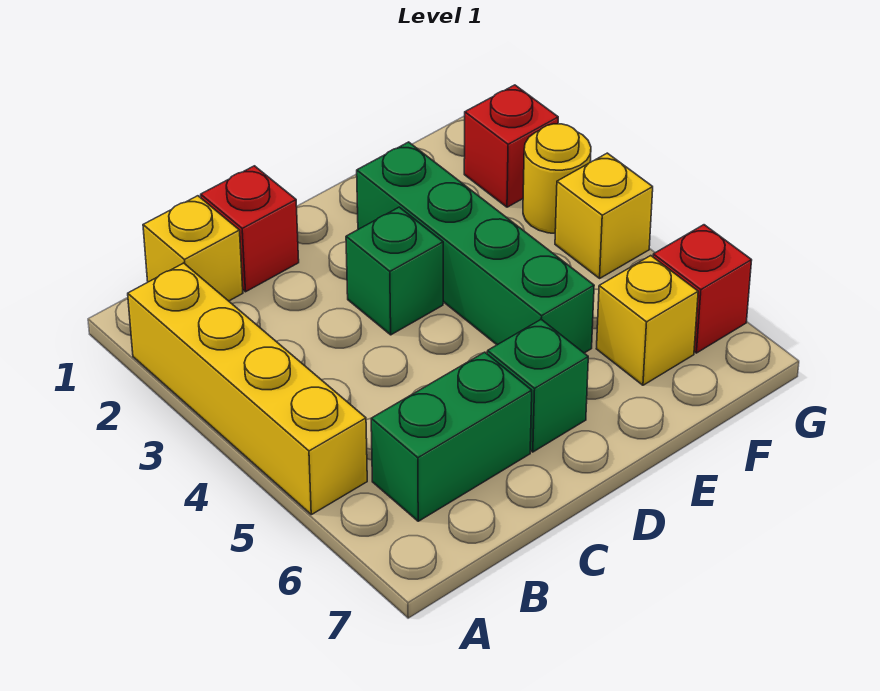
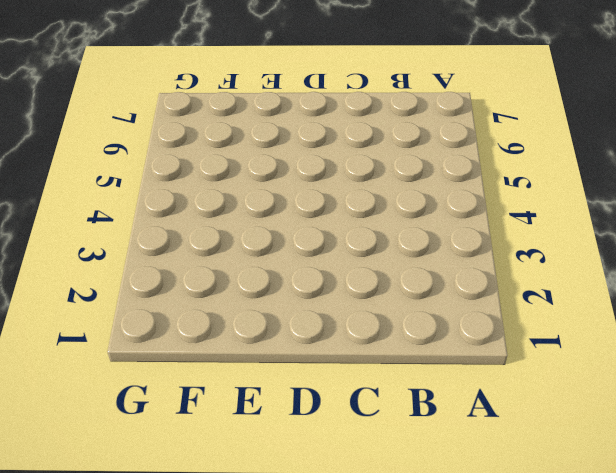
none -> yellow brick A2:A5 level 1
none -> yellow brick B1 level 1
none -> green brick B6:C6 level 1

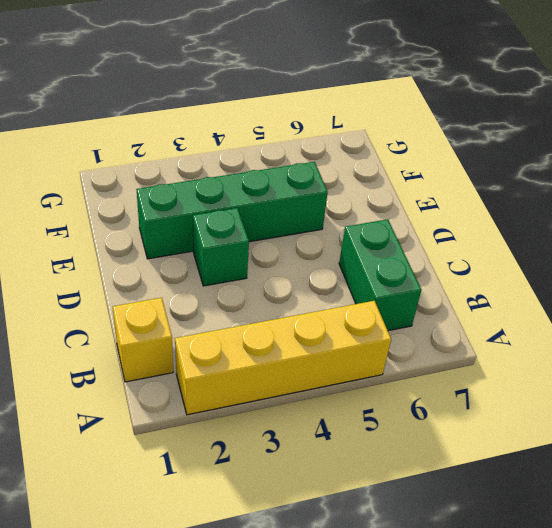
none -> red brick C1 level 1
none -> green brick D6 level 1
none -> yellow brick F6 level 1

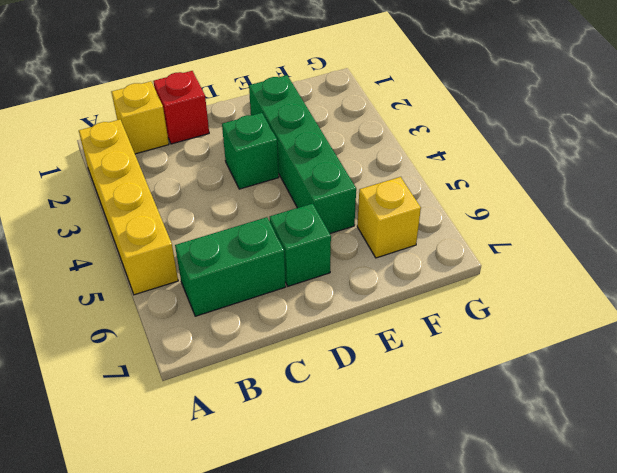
none -> red brick G2 level 1
none -> yellow round brick G3 level 1
none -> yellow brick G4 level 1

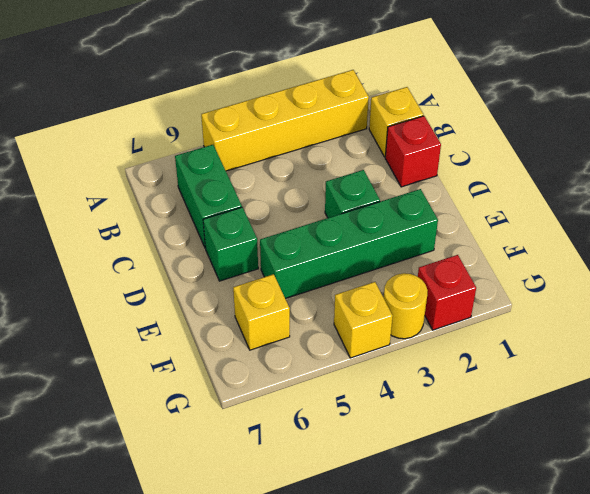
none -> red brick G6 level 1

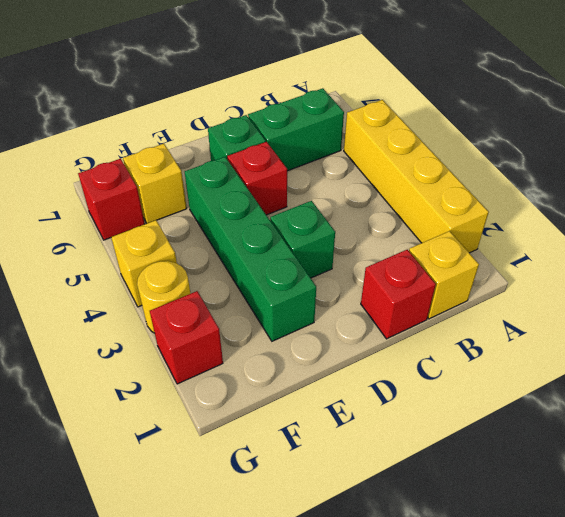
red brick D5 level 1 -> none

